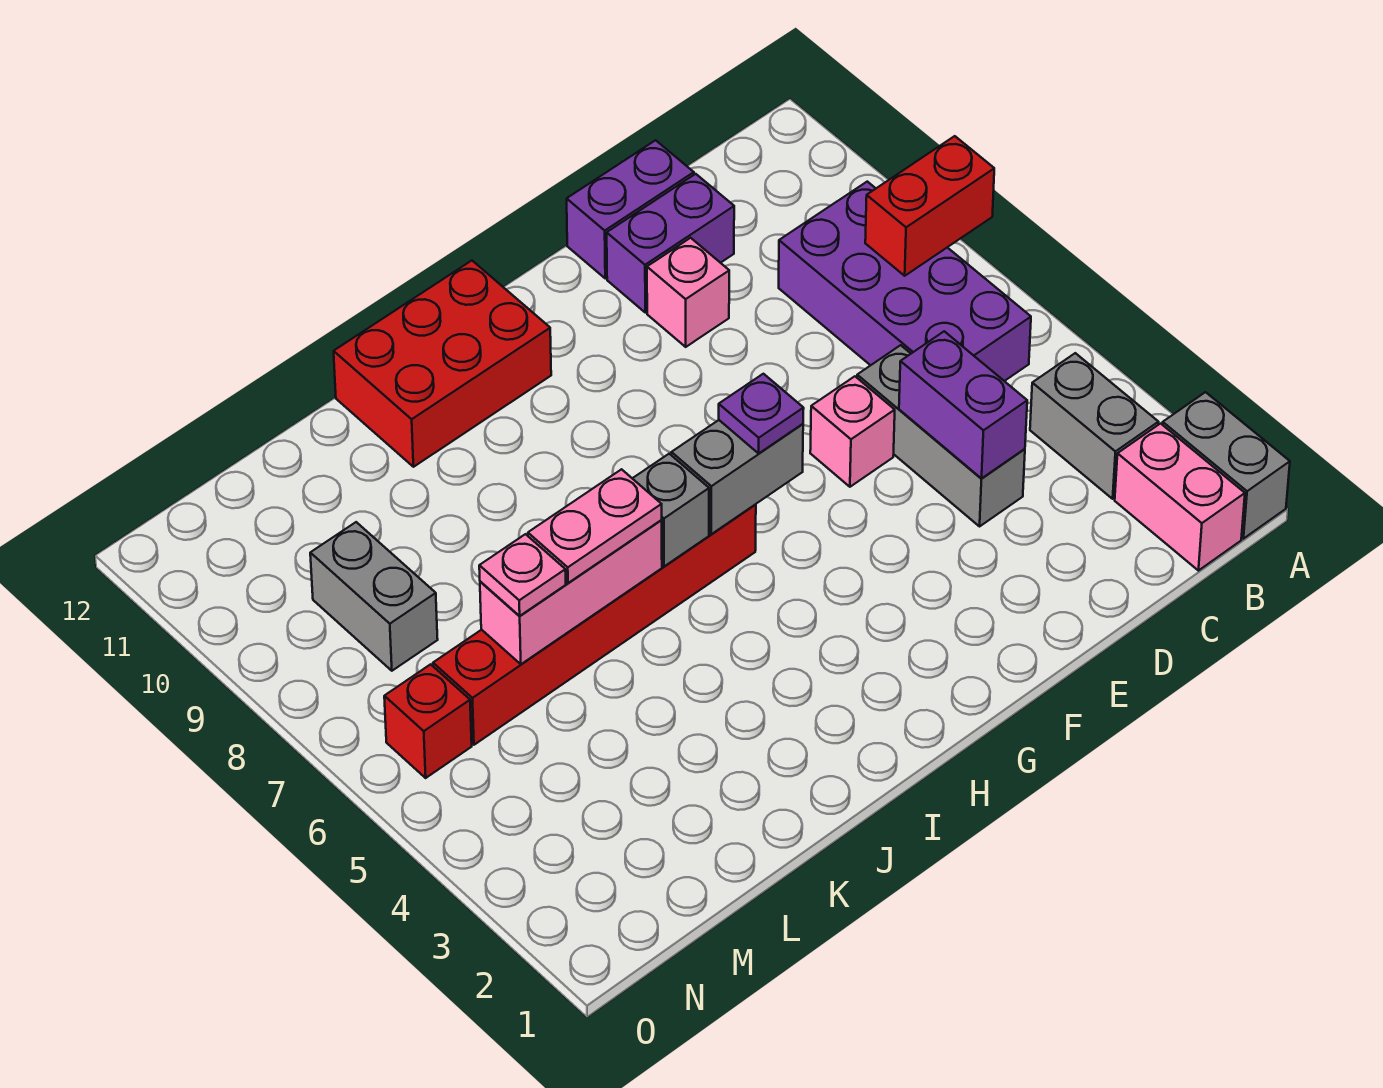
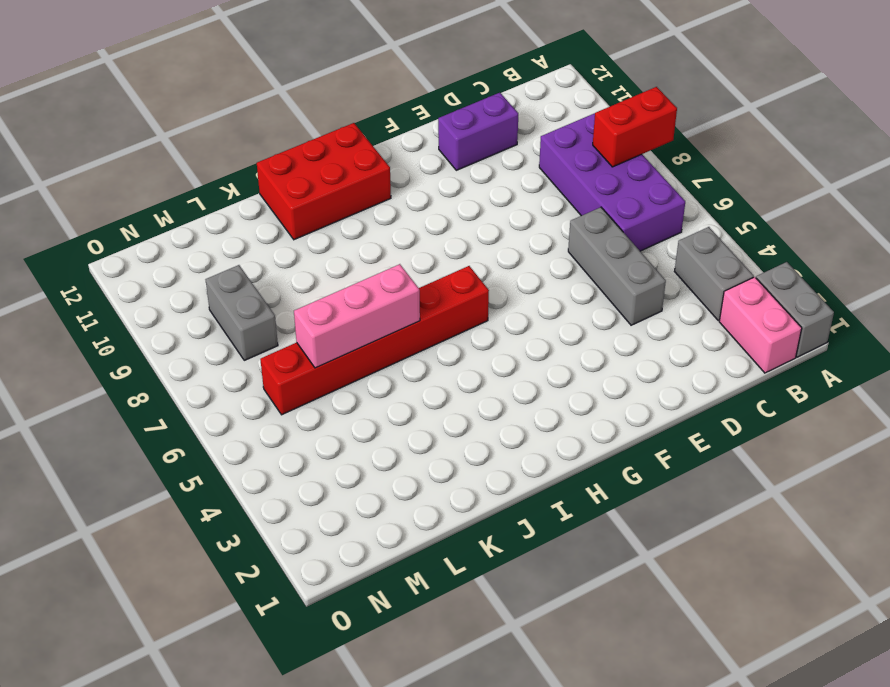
none -> purple brick D12:E12 level 1
none -> pink brick E6 level 1
none -> pink brick E10 level 1

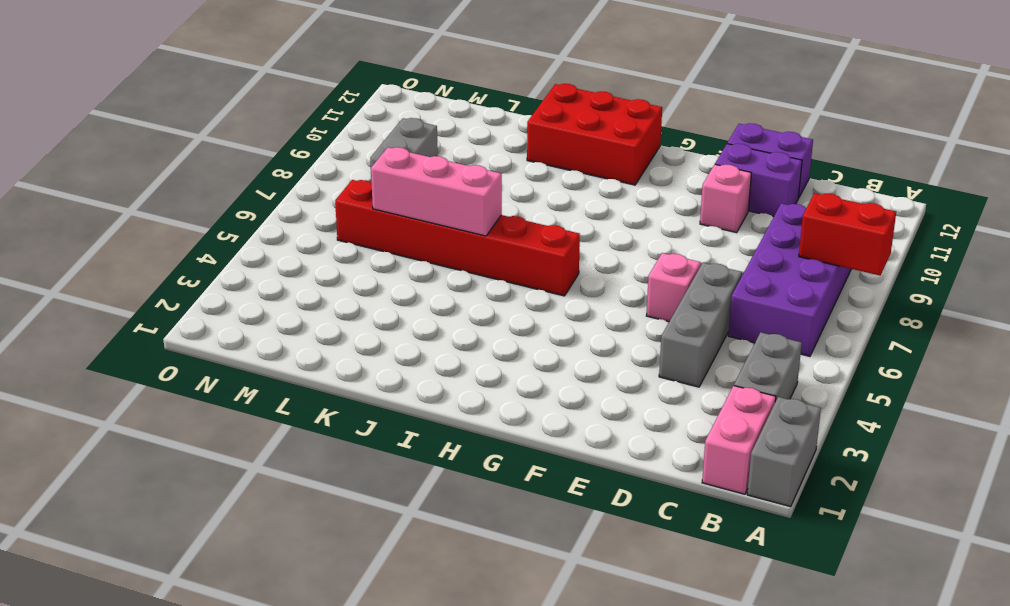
none -> red brick N6 level 1
none -> purple brick D4:D5 level 2
none -> grey brick G6:H6 level 2

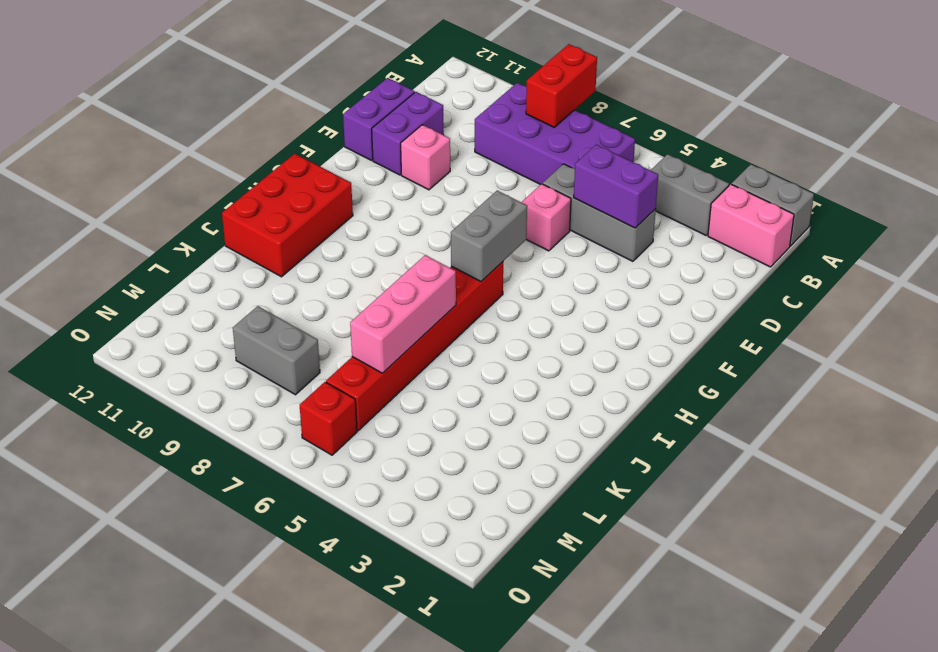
none -> grey brick I6 level 2
none -> purple plate G6 level 3
none -> pink plate J6:K6 level 3

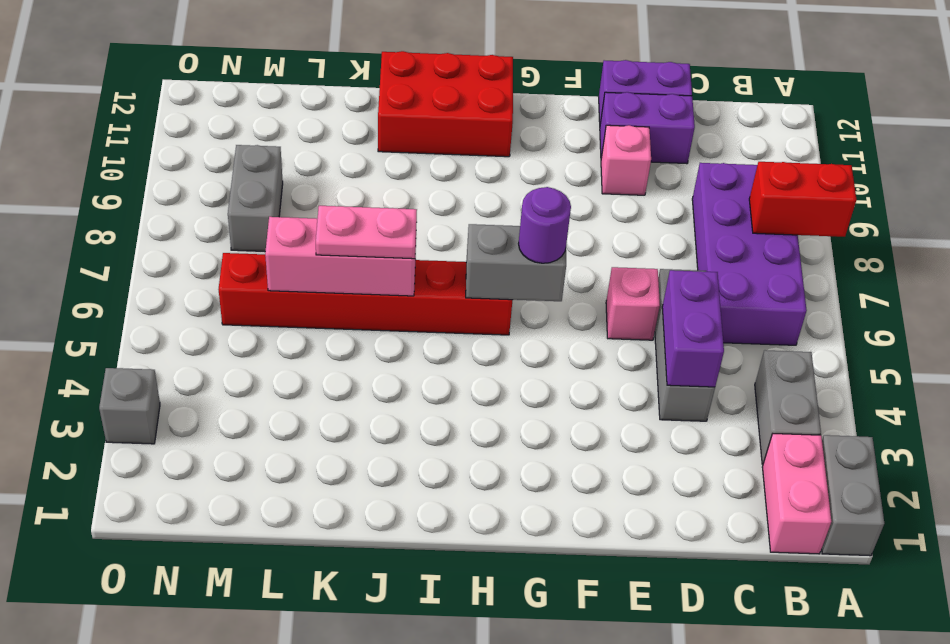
purple round brick G6 level 3 -> purple plate G6 level 3
grey brick O3 level 1 -> grey brick I6 level 2
none -> red brick N6 level 1
none -> pink plate L6 level 3

